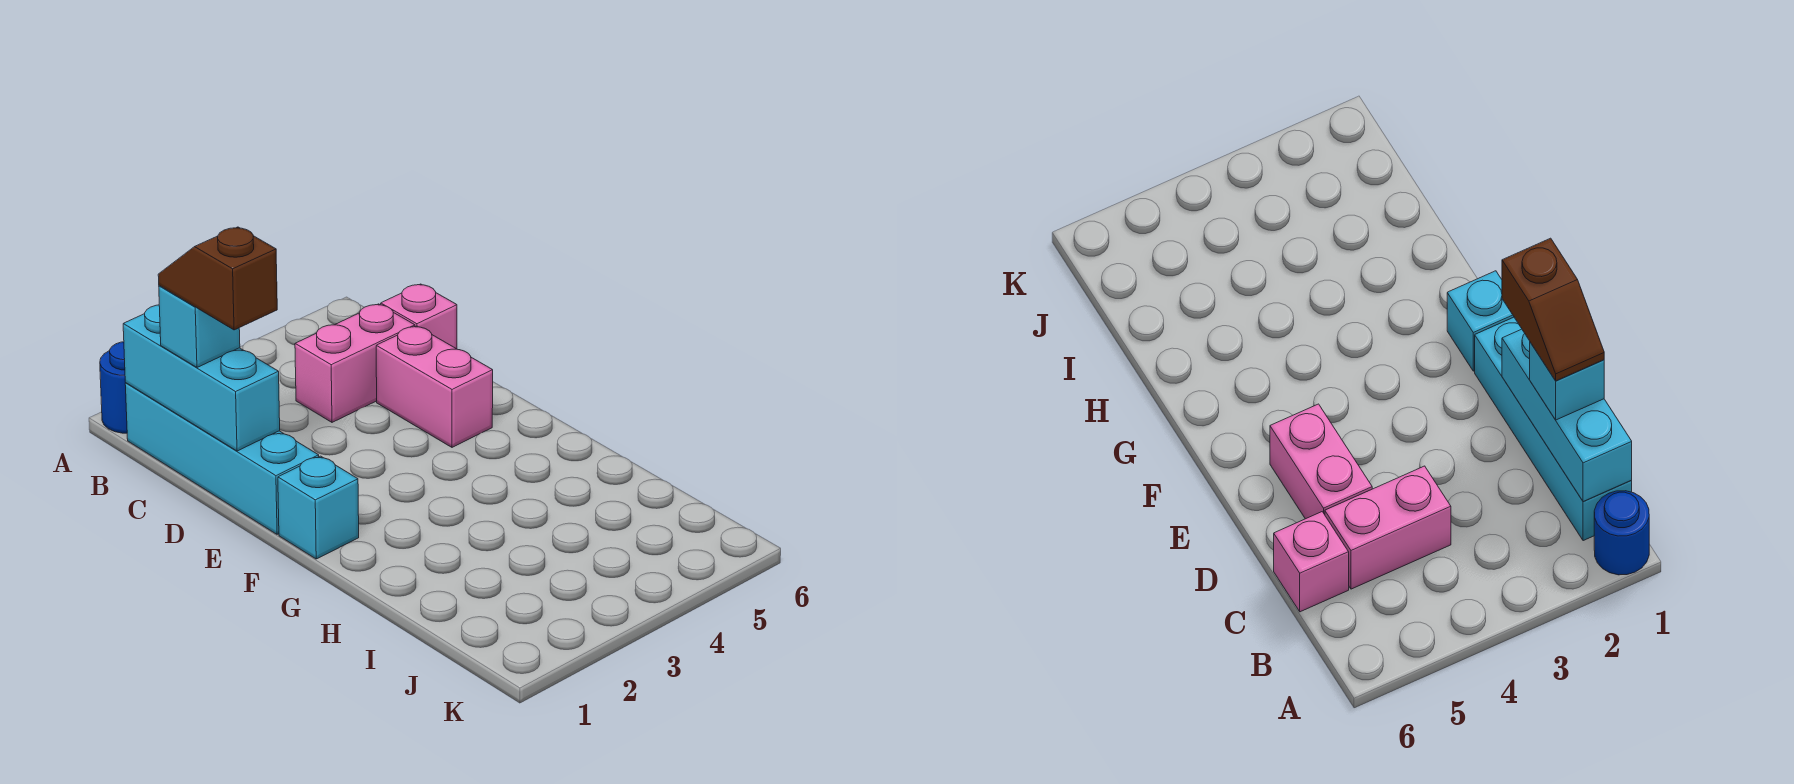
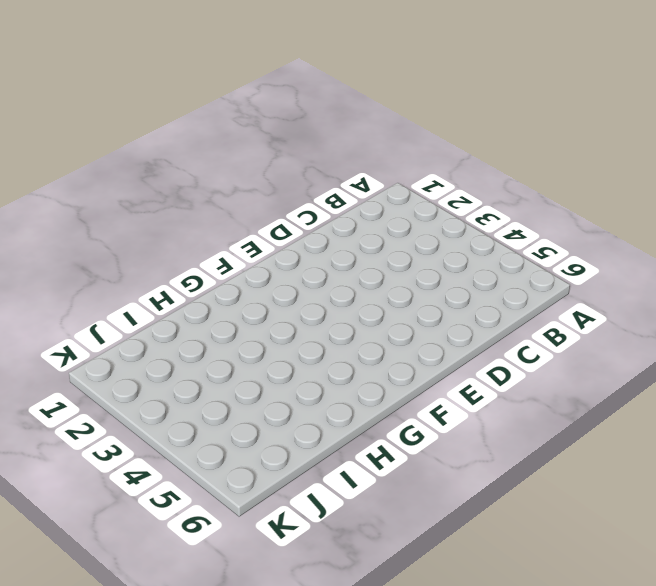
none -> blue round brick A1 level 1
none -> cyan brick B1:E1 level 1

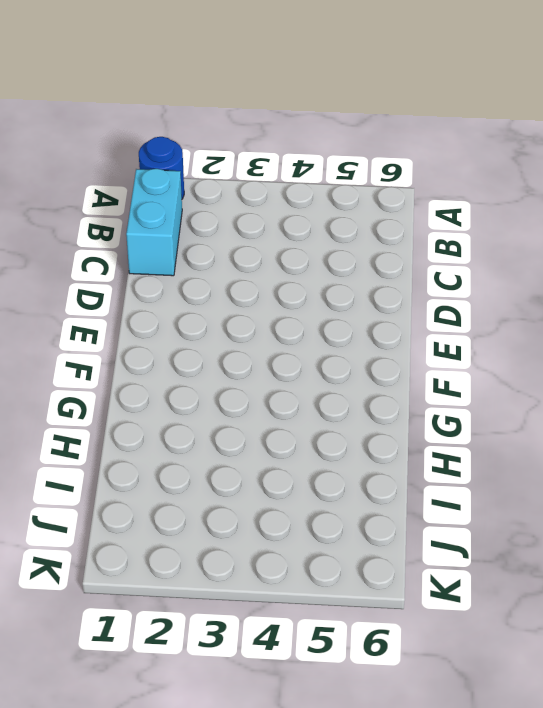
cyan brick B1:C1 level 1 -> cyan brick B1:E1 level 1
none -> pink brick C4:C5 level 1
none -> pink brick C6 level 1

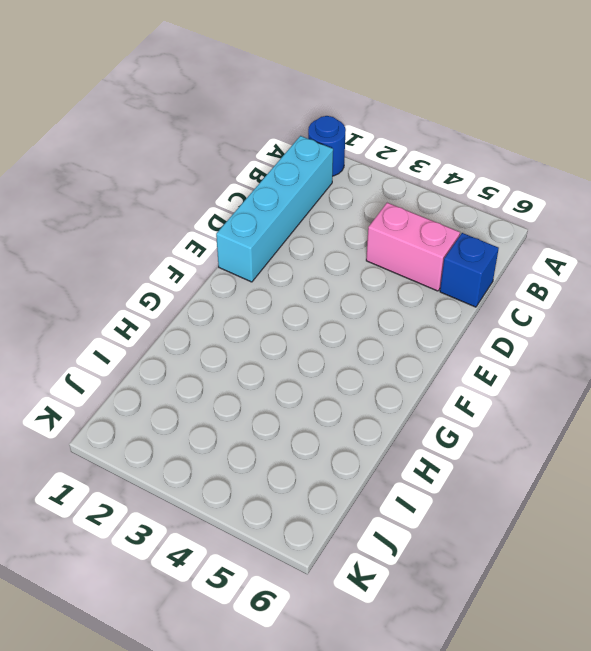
blue brick C6 level 1 -> pink brick C6 level 1
none -> pink brick D5:E5 level 1
none -> cyan brick F1 level 1

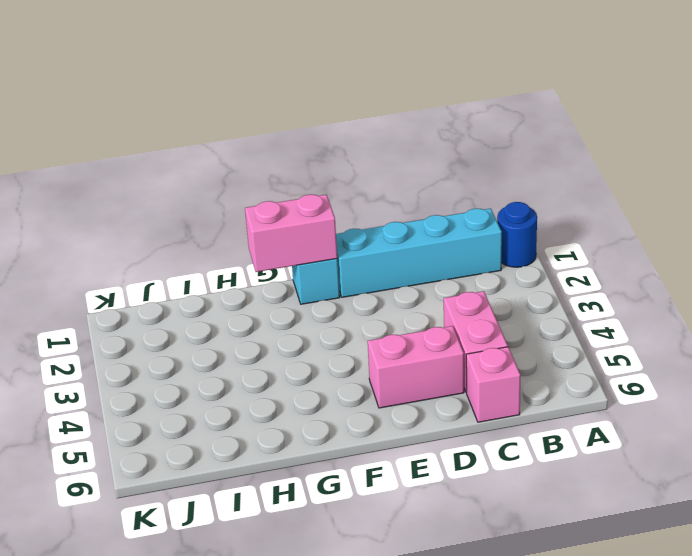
pink brick F1:G1 level 2 -> none
none -> cyan brick B1:D1 level 2
none -> cyan brick C1 level 3

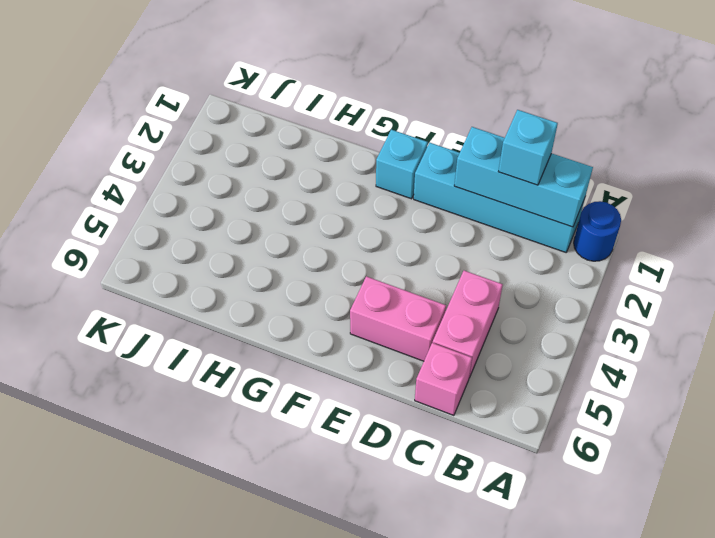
none -> brown slope C1:D1 level 4 top D

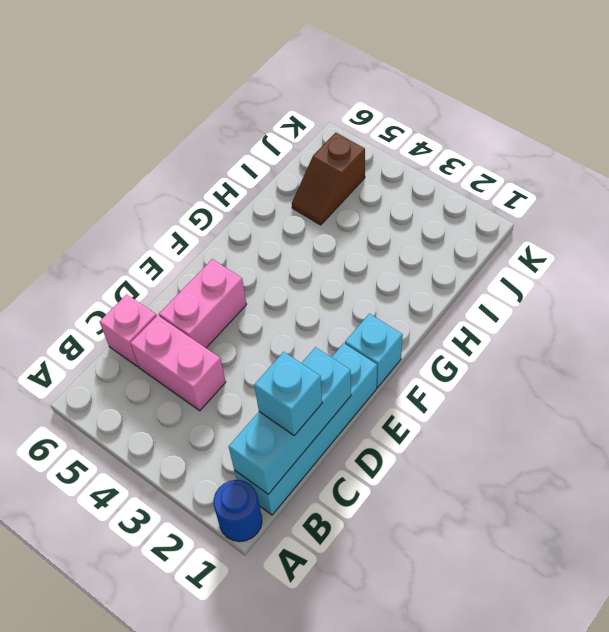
brown slope I5:J5 level 1 top J -> brown slope C1:D1 level 4 top D

